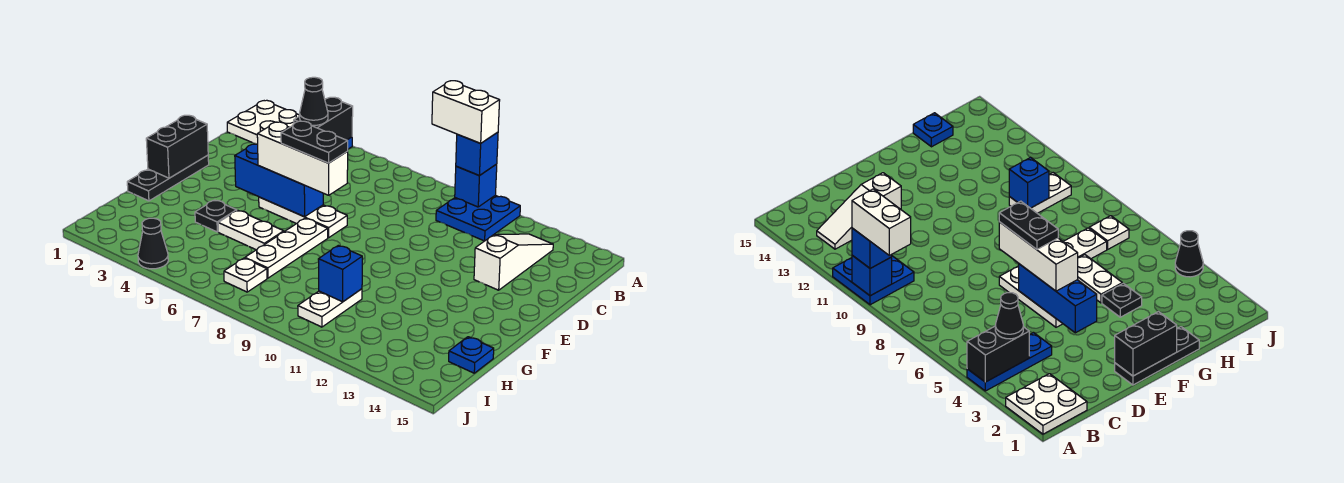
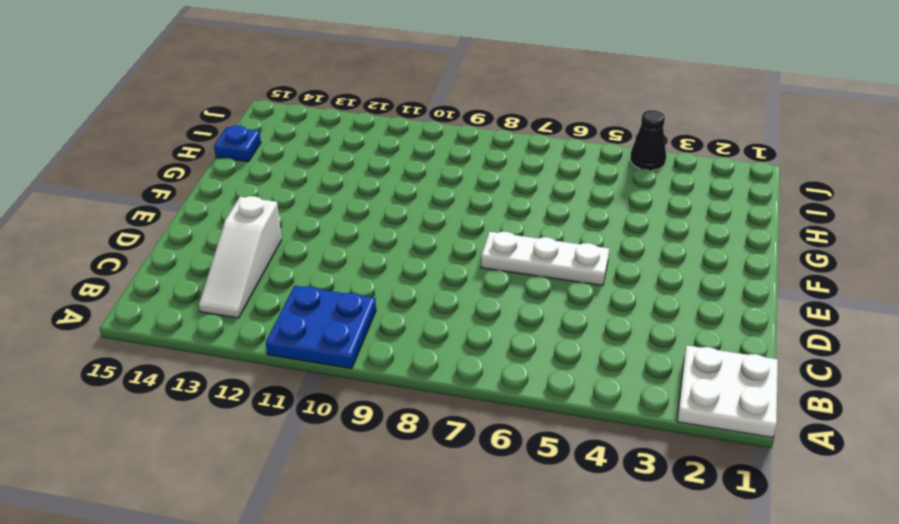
none -> blue plate A4:C4 level 1
none -> black plate E1:G1 level 1
none -> white plate F7:H7 level 1

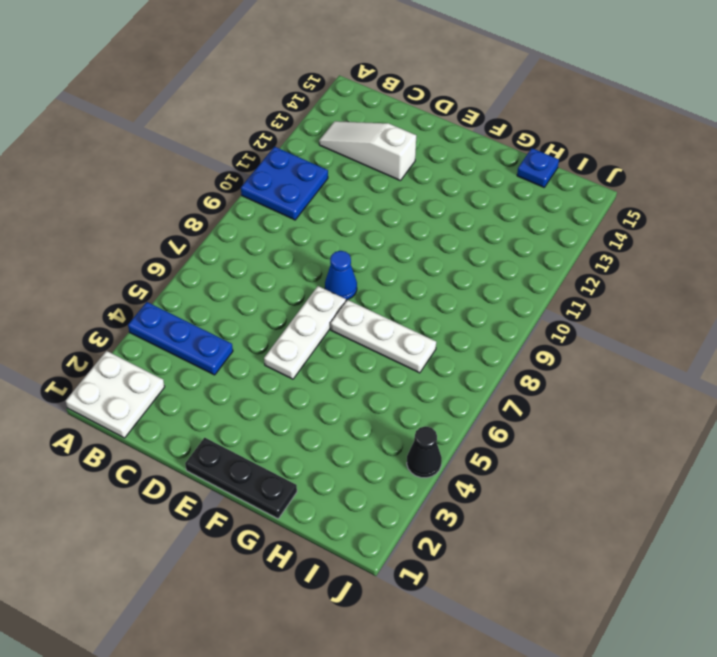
blue cone E8 level 1 -> none
none -> black plate G4 level 1
none -> white plate G5:G6 level 1
none -> white plate H10:I10 level 1

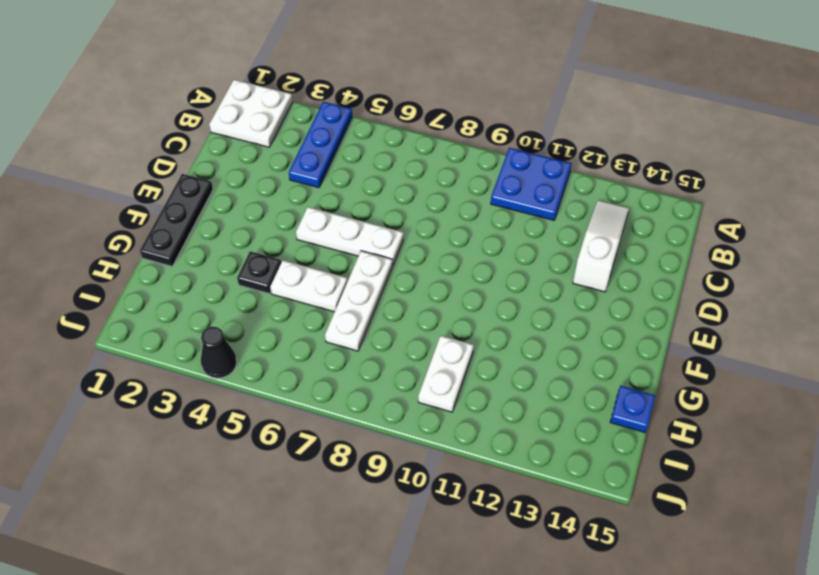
none -> white plate I7 level 1
none -> black brick A4:B4 level 2
none -> blue brick A10 level 2

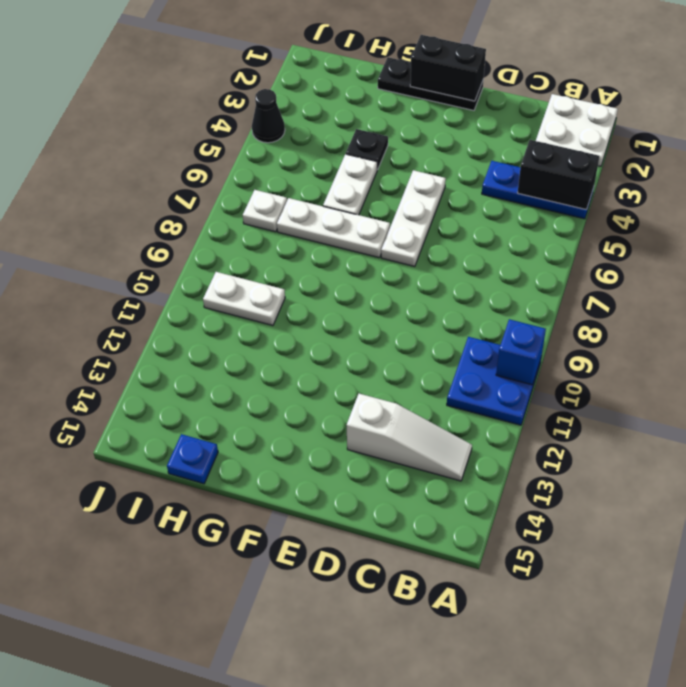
none -> blue brick E4:E6 level 2
none -> blue brick H10 level 2
none -> blue brick A10 level 3

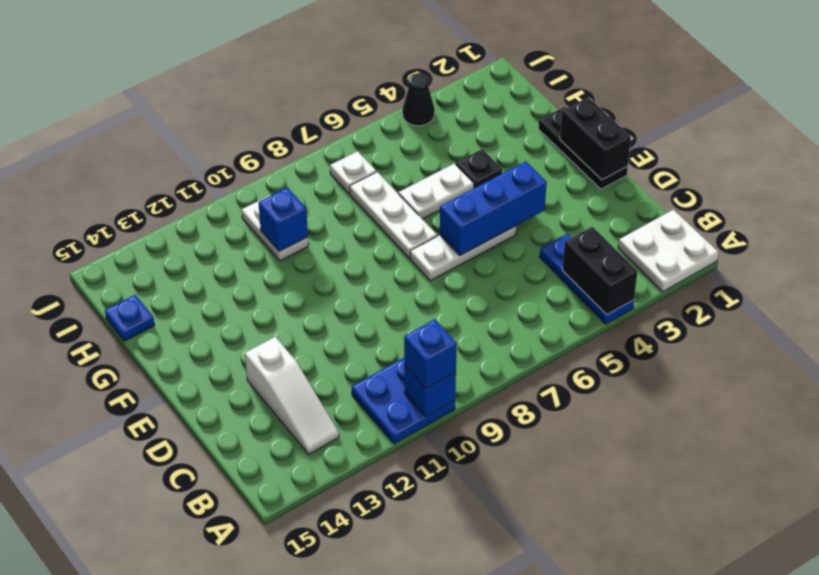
none -> black cone B4 level 3
none -> white brick E5:E7 level 3
none -> white brick A9:A10 level 4

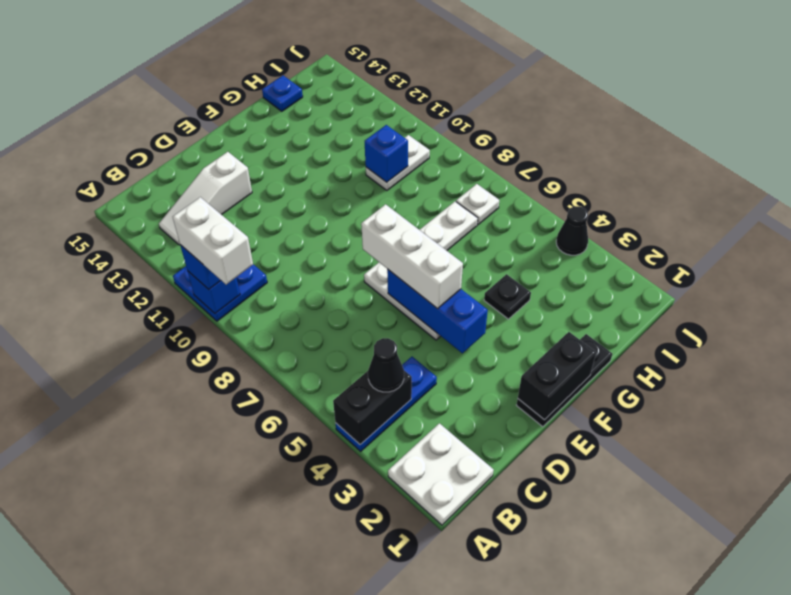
none -> white plate G5:G6 level 1
none -> black plate E6:E7 level 4

